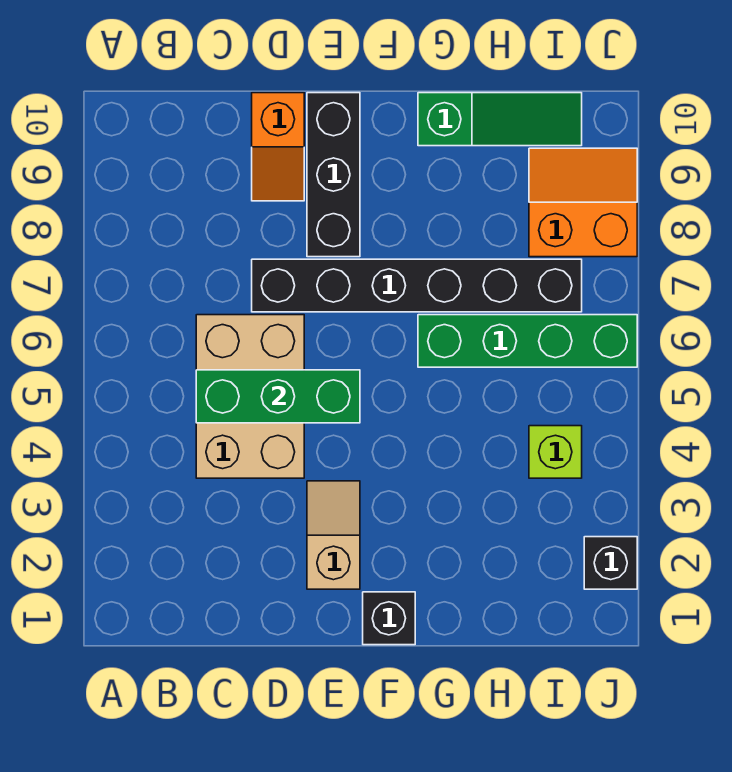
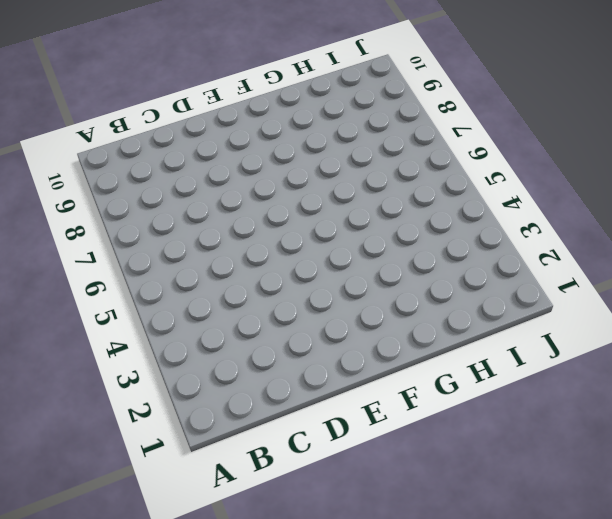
none -> tan brick C4:D6 level 1
none -> black brick D7:I7 level 1
none -> orange slope D9:D10 level 1 top 10

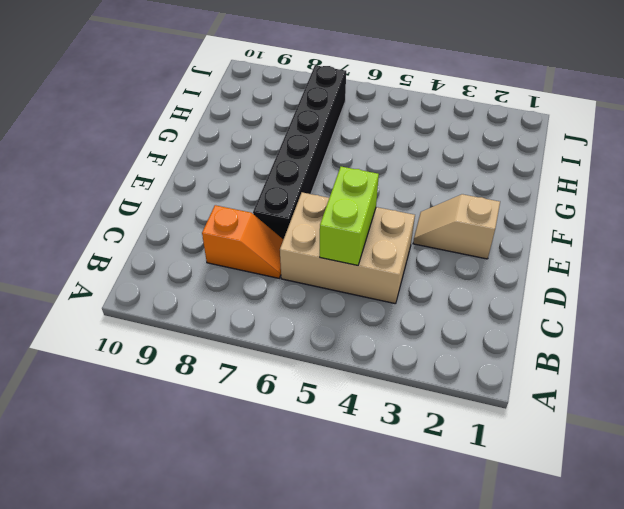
lime brick C5:D5 level 2 -> green brick C5:E5 level 2
orange slope C7:C8 level 1 top 8 -> orange slope D9:D10 level 1 top 10
none -> black brick E8:E10 level 1
none -> black brick F1 level 1
none -> green brick G6:J6 level 1

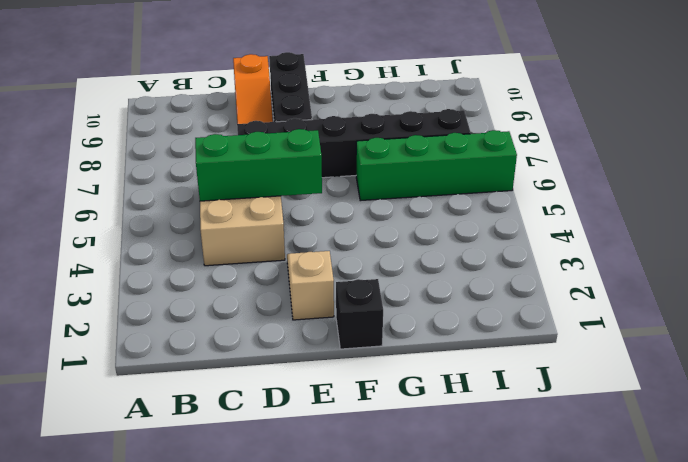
none -> green slope G10:I10 level 1 top G
none -> lime brick I4 level 1
none -> orange slope I8:J9 level 1 top 8

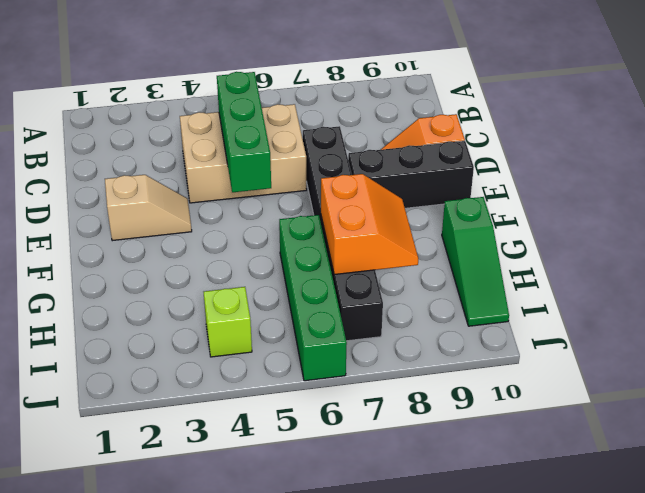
orange slope G7:H8 level 2 top 7 -> orange slope I8:J9 level 1 top 8
none -> black brick F1 level 1
none -> black brick J2 level 1

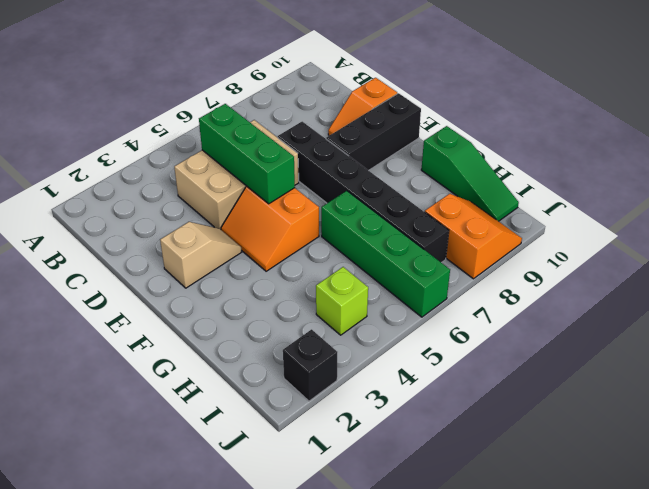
orange slope E4:F5 level 1 top 5 -> none
none -> black brick F1 level 1

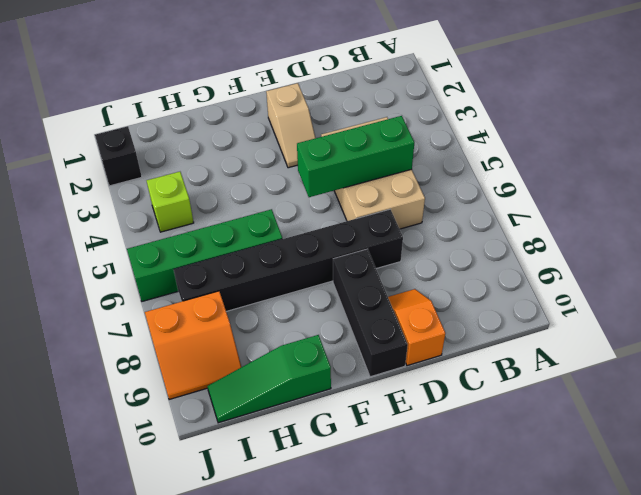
none -> black brick F1 level 1

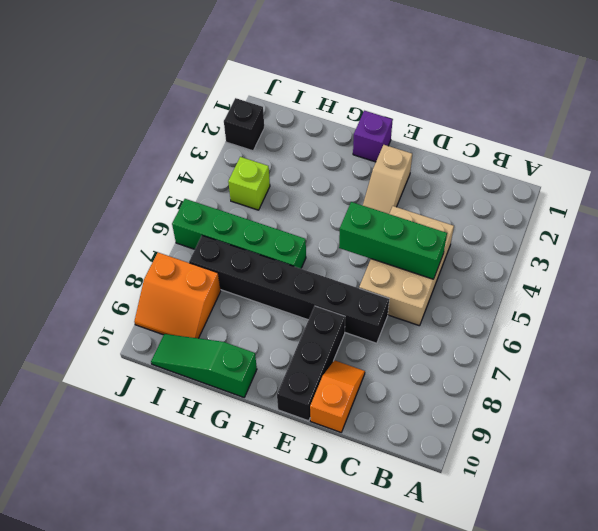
purple brick F1 level 1 -> black brick F1 level 1

